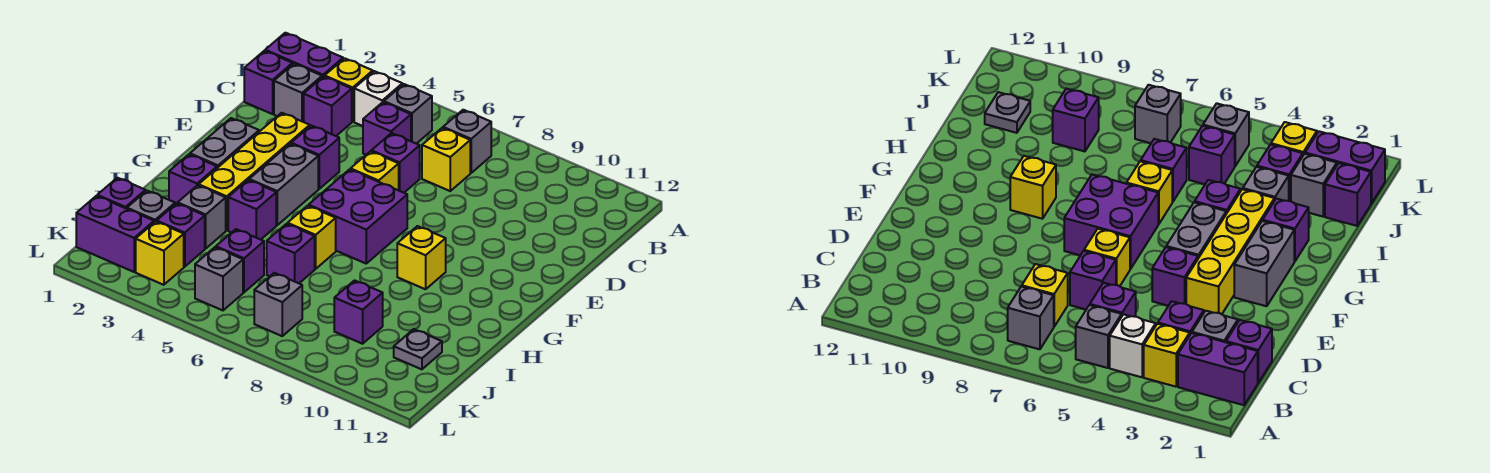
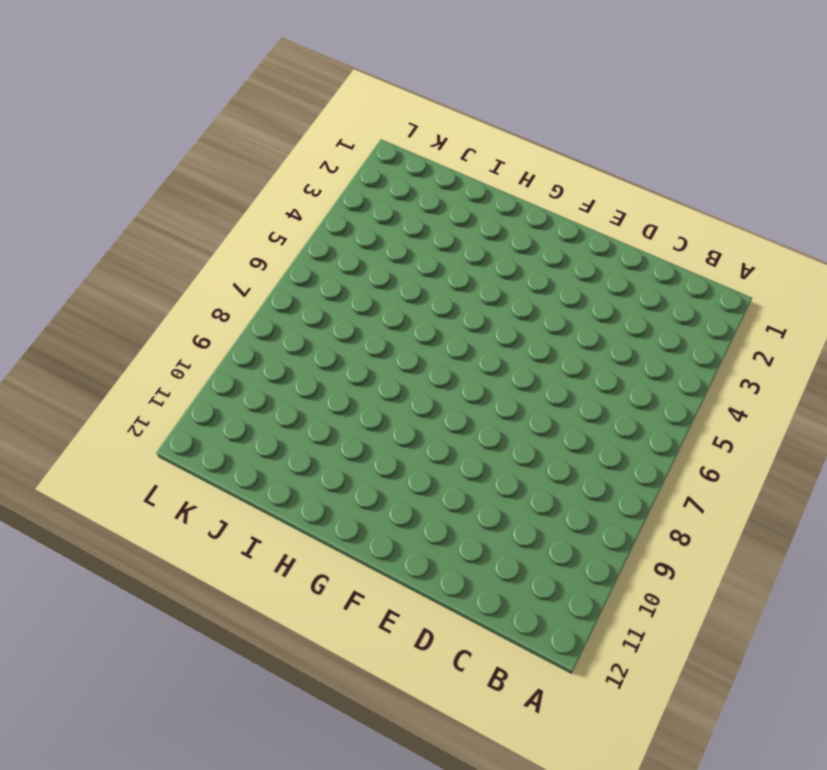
none -> purple brick B1:B2 level 1
none -> yellow brick B3 level 1
none -> white brick B4 level 1
none -> grey brick B5 level 1

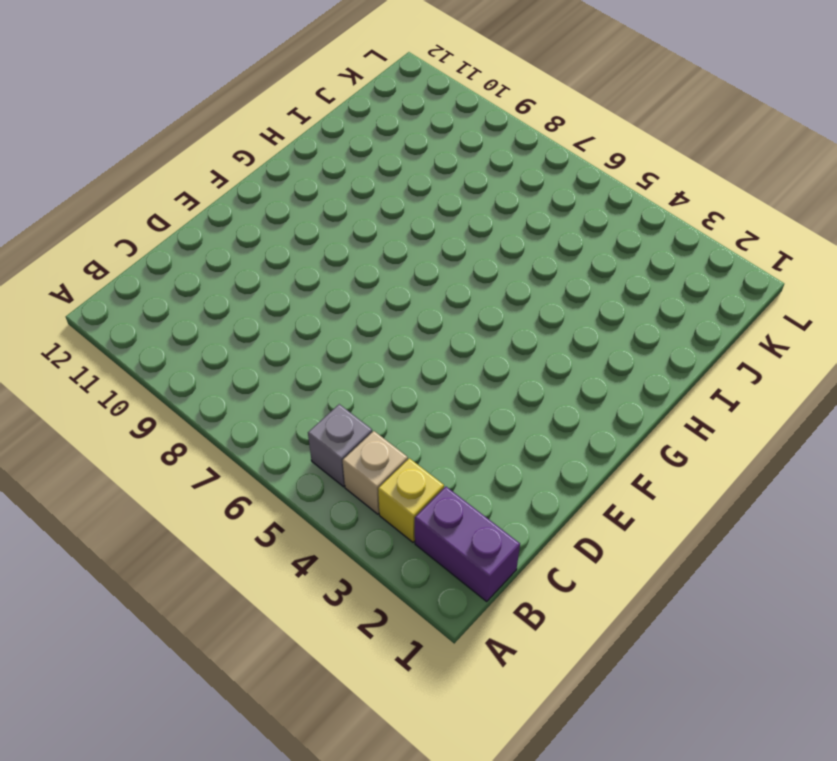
tan brick B4 level 1 -> white brick B4 level 1
none -> grey brick B7 level 1
none -> purple brick C1 level 1
none -> grey brick C2 level 1
none -> purple brick C3 level 1

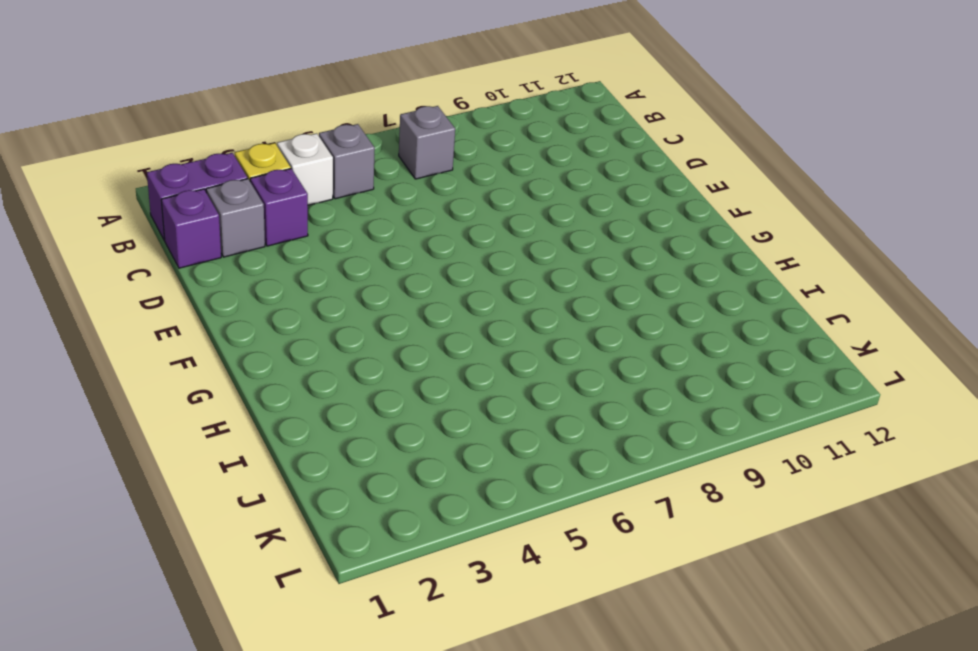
none -> purple brick C5 level 1
none -> yellow brick C7 level 1
none -> purple brick D6 level 1
none -> yellow brick E3:H3 level 1

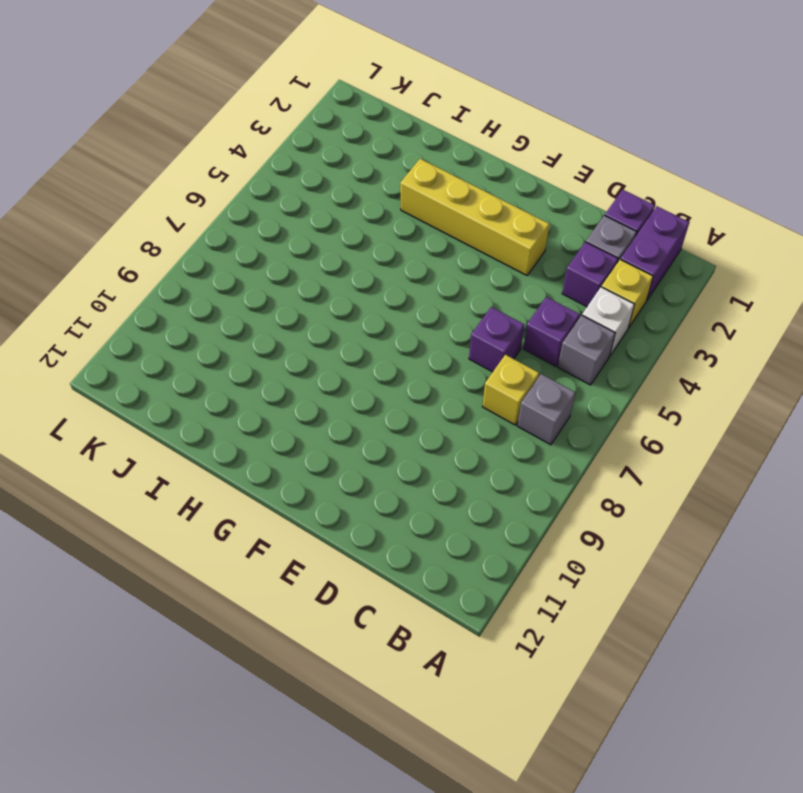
none -> purple brick E4 level 1
none -> yellow brick E6 level 1
none -> grey brick F2:G2 level 1
none -> grey brick F4:G4 level 1

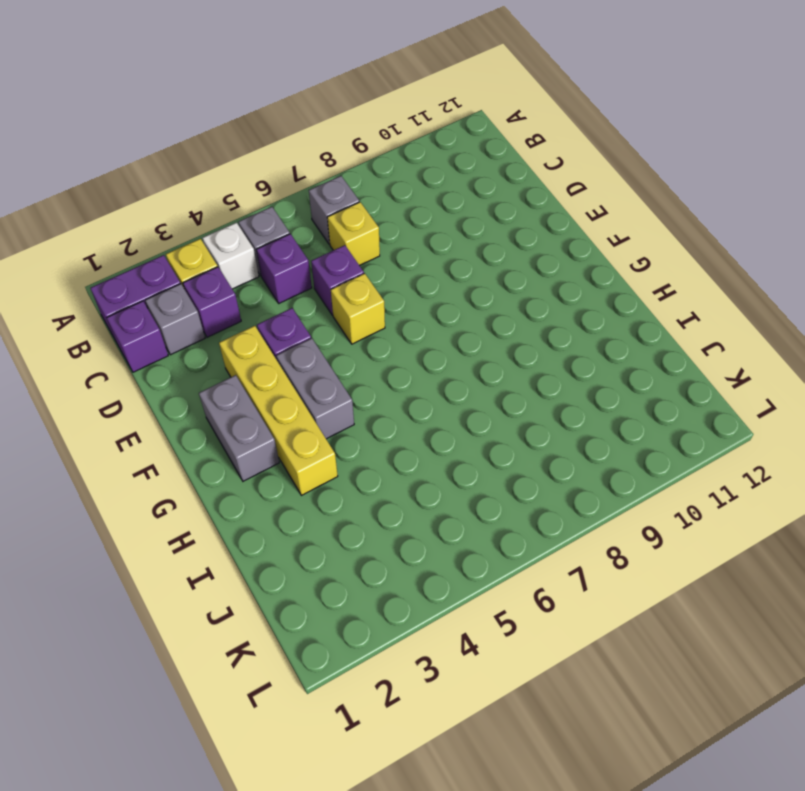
none -> purple brick F6:G7 level 1
none -> yellow brick G9 level 1
none -> purple brick H2 level 1
none -> purple brick H4 level 1

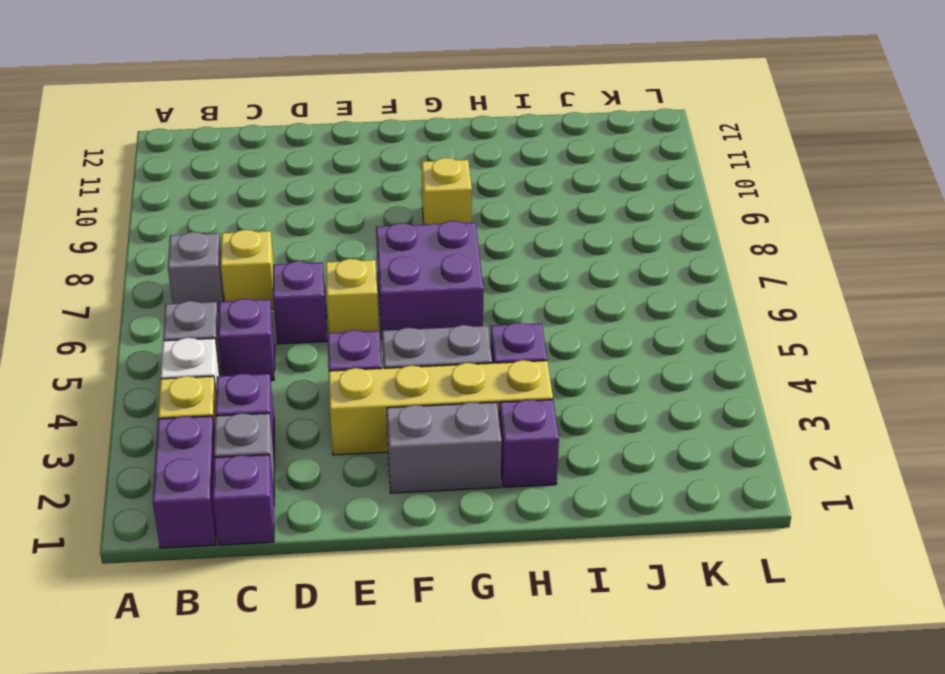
none -> yellow brick H6 level 1
none -> grey brick I3 level 1
none -> purple brick I6 level 1
none -> purple brick J1 level 1

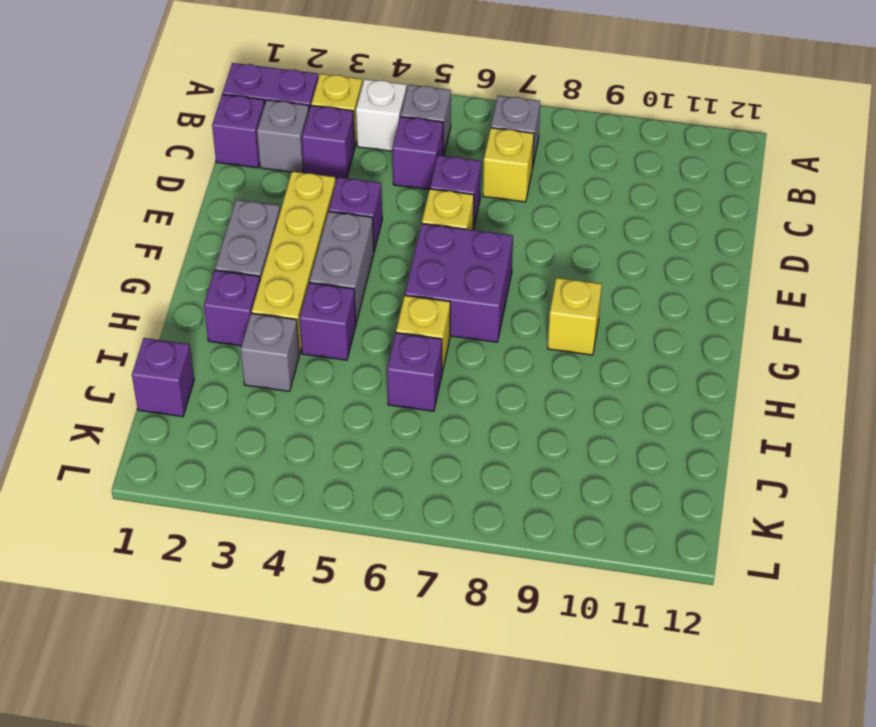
none -> grey brick J2 level 1
none -> purple brick J3 level 1
none -> purple brick J5 level 1
none -> purple brick J9 level 1

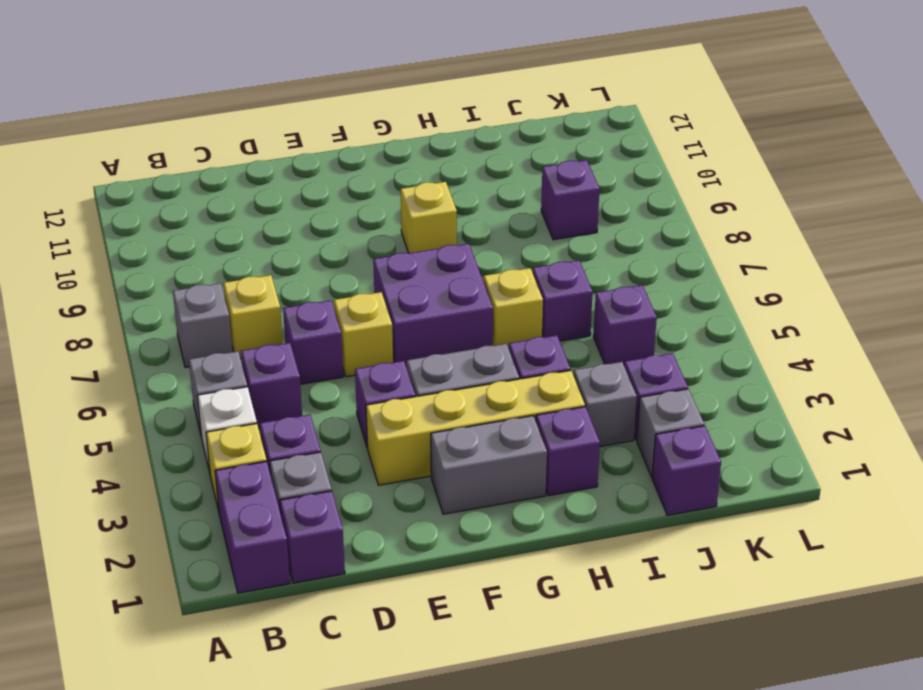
none -> grey plate J11 level 1
none -> purple brick K1:K2 level 1
none -> yellow brick K3 level 1
none -> grey brick K5 level 1

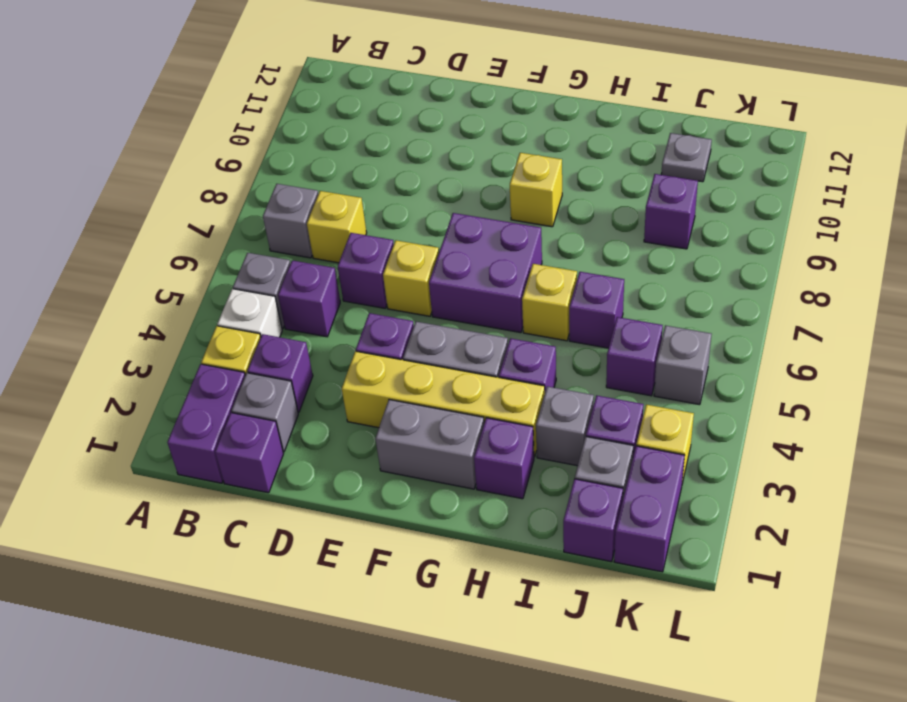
none -> grey brick K7 level 1

